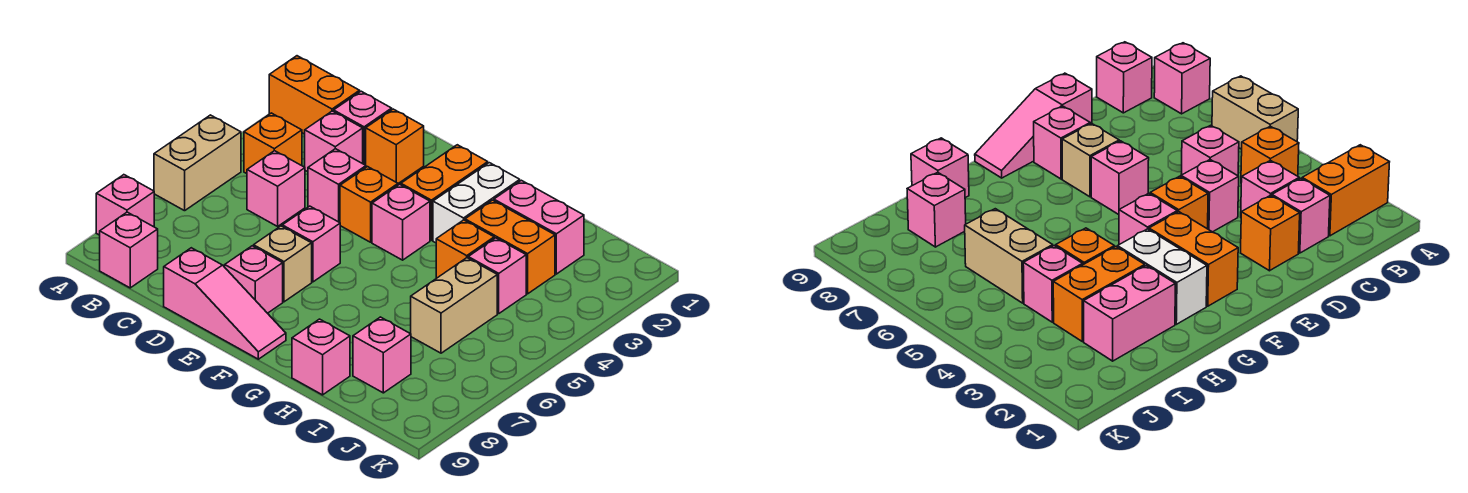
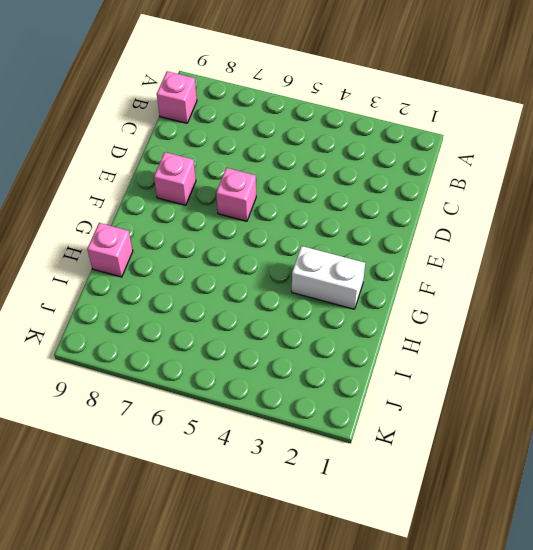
none -> orange brick A2:B2 level 1
none -> tan brick A5:A6 level 1
none -> pink brick A8 level 1

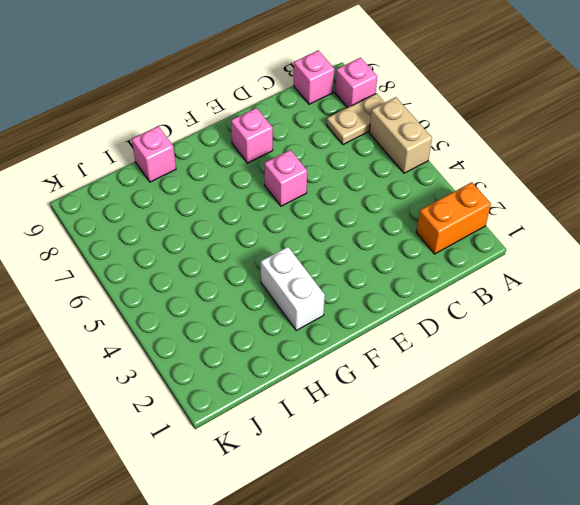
tan plate A7:B7 level 1 -> none
none -> orange brick B4 level 1
none -> pink brick C2 level 1
none -> pink brick C3 level 1

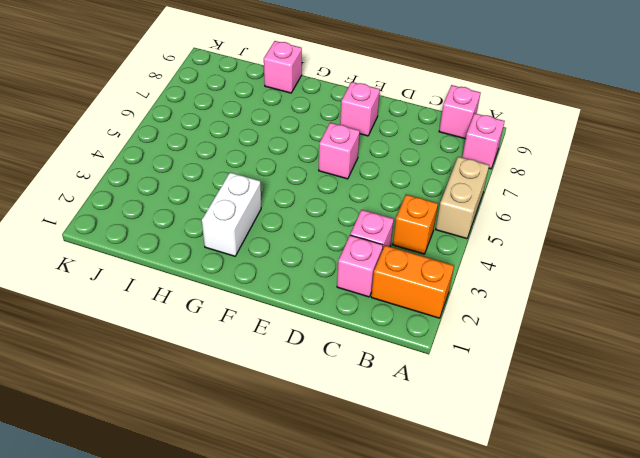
none -> pink brick C5 level 1
none -> orange brick D2 level 1
none -> pink brick D4 level 1

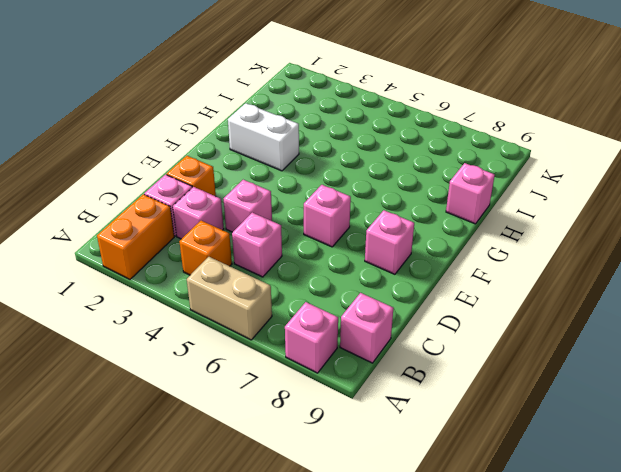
none -> pink slope D9:F9 level 1 top D
none -> orange brick E4 level 1
none -> tan brick E7 level 1

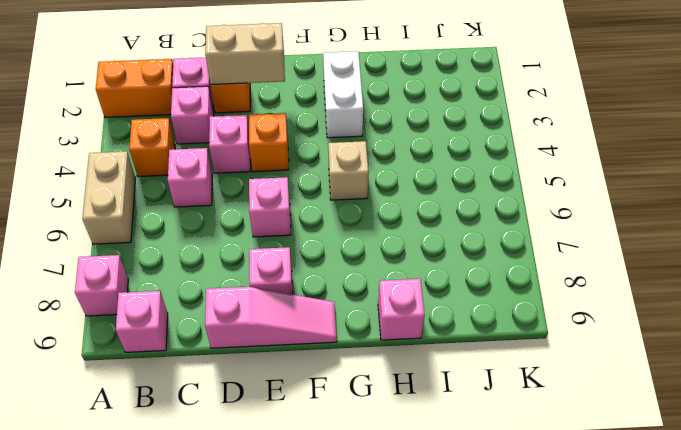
tan brick D2:E2 level 2 -> tan brick I5:I6 level 1
tan brick G5 level 1 -> tan brick E7 level 1
none -> orange brick F2:F3 level 1
none -> pink brick F4 level 1
none -> pink brick H2:I2 level 1

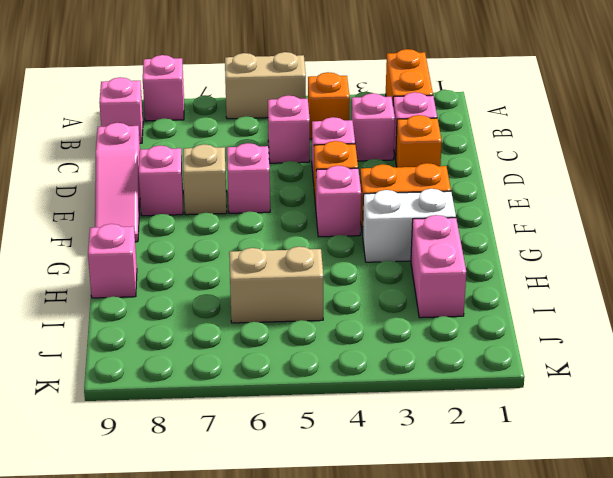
none -> orange brick H3:I3 level 1
none -> orange brick H4 level 1
none -> pink brick I4 level 1

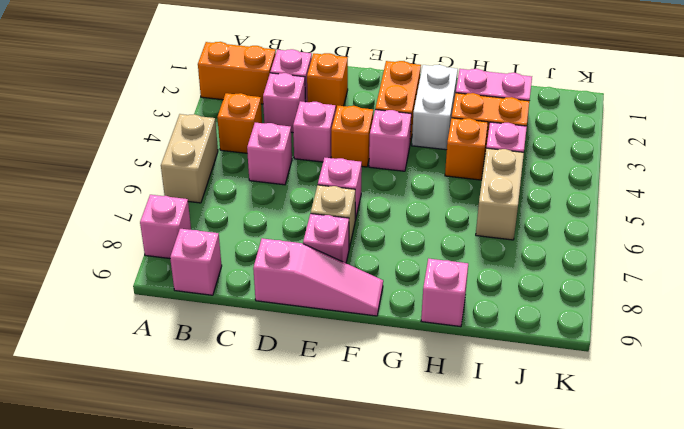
none -> pink brick I8 level 1

